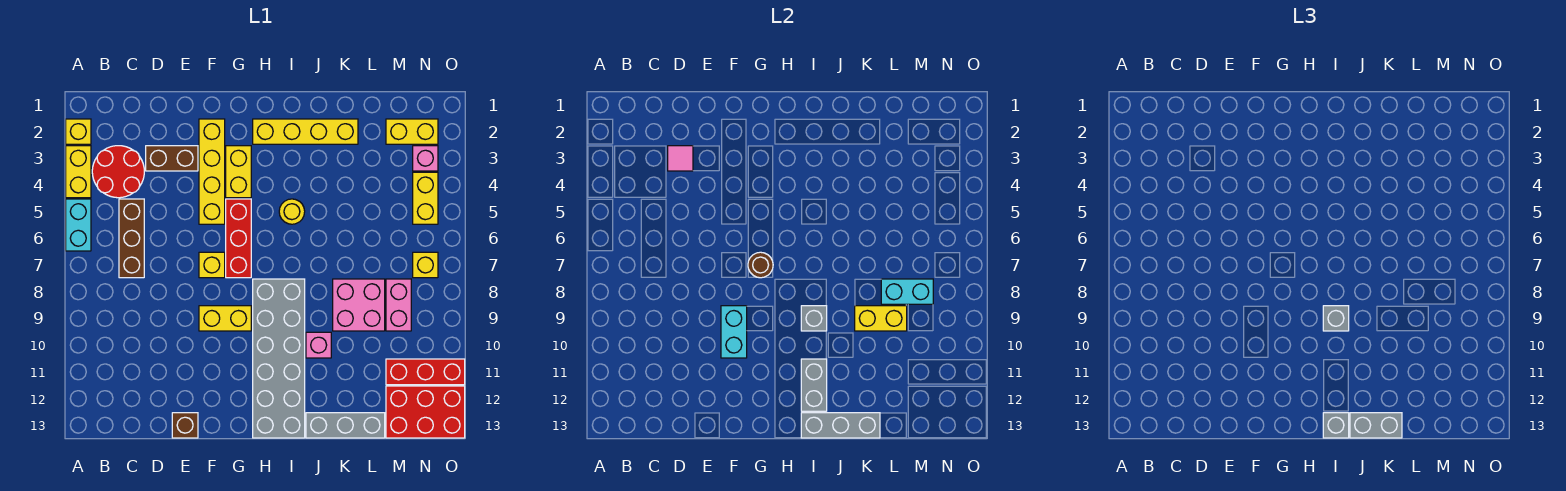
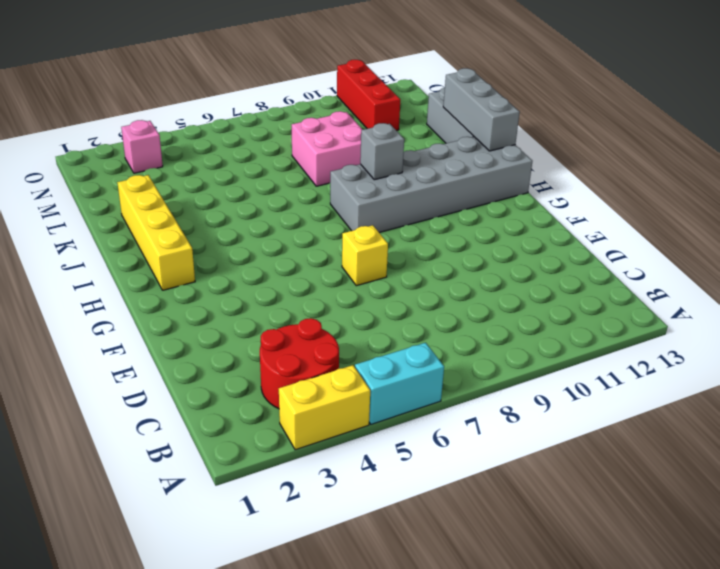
none -> yellow brick A2 level 1
none -> brown brick C5:C7 level 1
none -> brown brick D3:E3 level 1
none -> brown brick E13 level 1

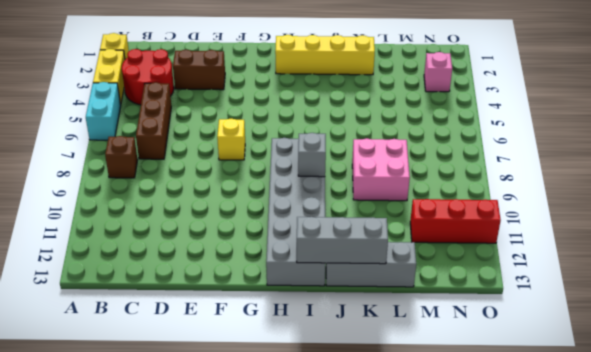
brown brick B8 level 1 -> brown brick E13 level 1
none -> yellow brick F2:F5 level 1
none -> yellow brick F9:G9 level 1
none -> yellow brick G3:G4 level 1
none -> red brick G5:G7 level 1

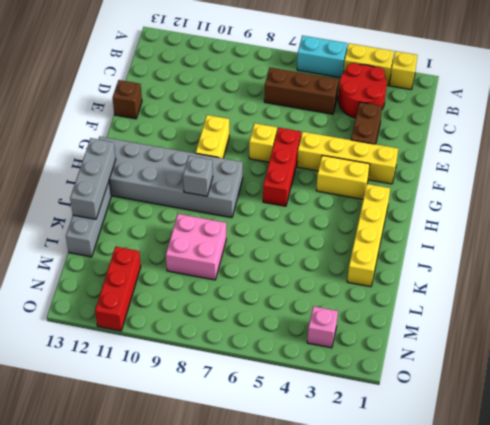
red brick F6:H6 level 1 -> red brick G5:G7 level 1
none -> yellow round brick I5 level 1
none -> pink brick J10 level 1
none -> yellow brick M2:N2 level 1
none -> pink brick M8:M9 level 1

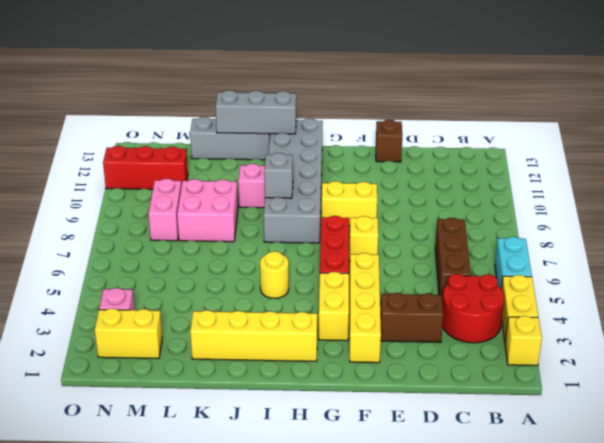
none -> red brick M12:O13 level 1
none -> yellow brick N4:N5 level 1
none -> yellow brick N7 level 1
none -> pink tile D3 level 2

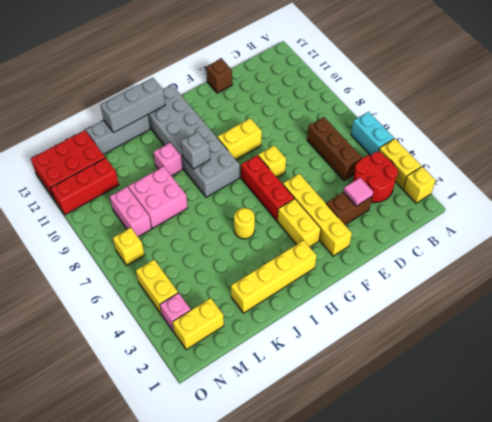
none -> cyan brick F9:F10 level 2
none -> brown round brick G7 level 2
none -> grey brick I11:I12 level 2
none -> yellow brick K9:L9 level 2

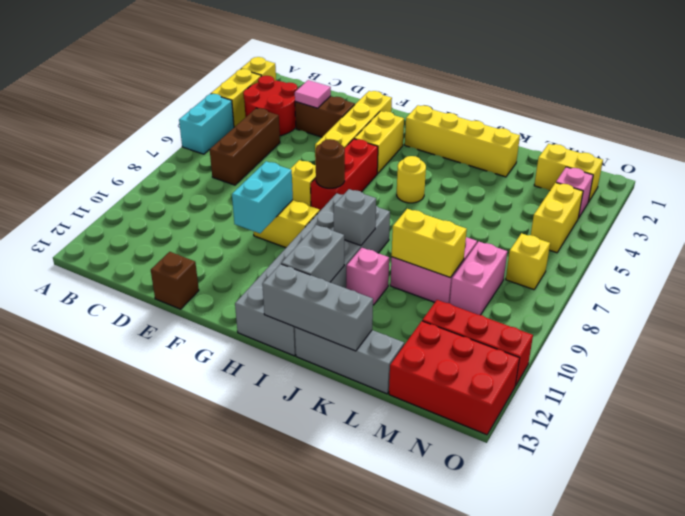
none -> cyan brick L8:M8 level 2
none -> grey brick I9 level 3
none -> grey brick I13 level 3
none -> grey brick J13:K13 level 3

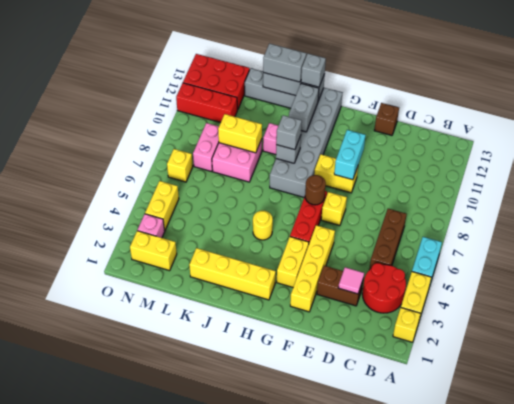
none -> cyan brick L8:M8 level 2

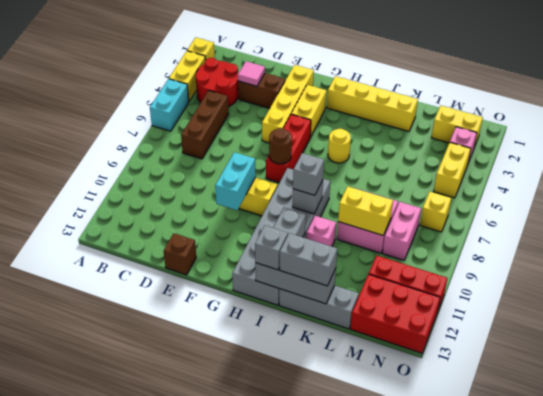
none -> yellow brick F7 level 1
none -> cyan brick L8:M8 level 2

